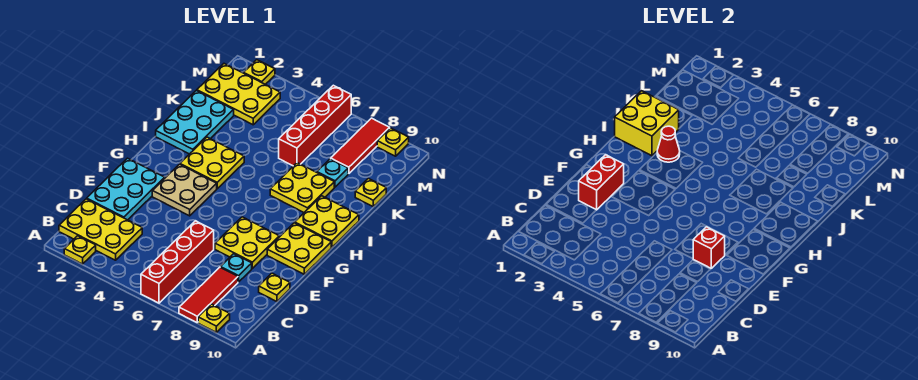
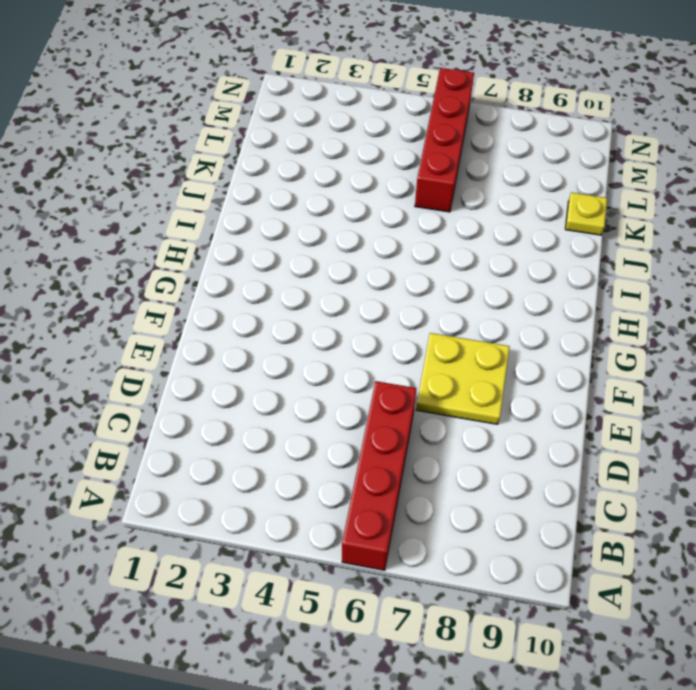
none -> yellow plate A2 level 1
none -> red tile A8:C8 level 1
none -> yellow plate A9 level 1

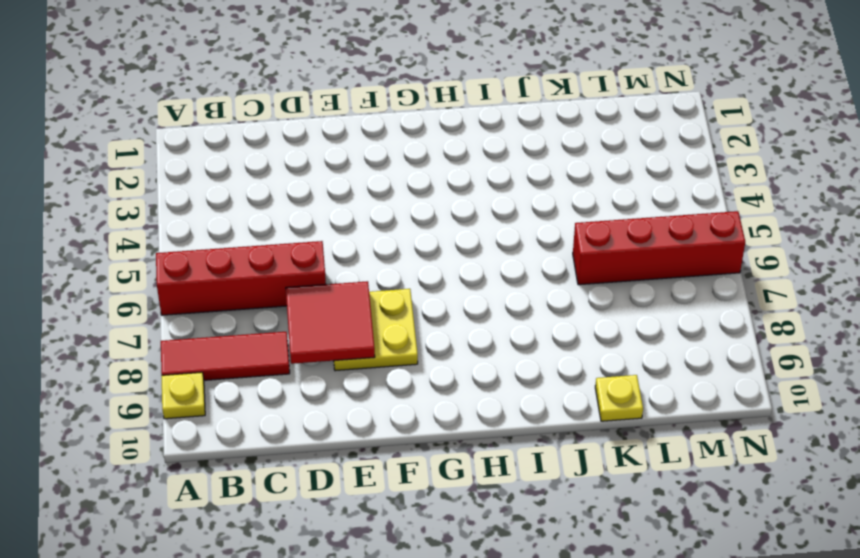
red tile D7:E8 level 2 -> red brick E8 level 2
none -> yellow plate A2 level 1
none -> yellow plate B1:C3 level 1
none -> cyan plate D1:F2 level 1

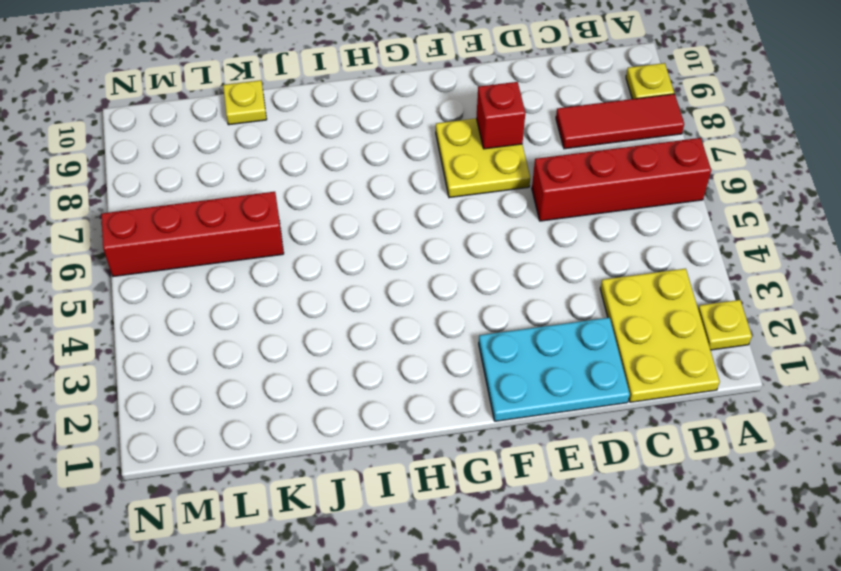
none -> cyan plate D8 level 1
none -> yellow plate D10 level 1
none -> tan plate F3:G4 level 1

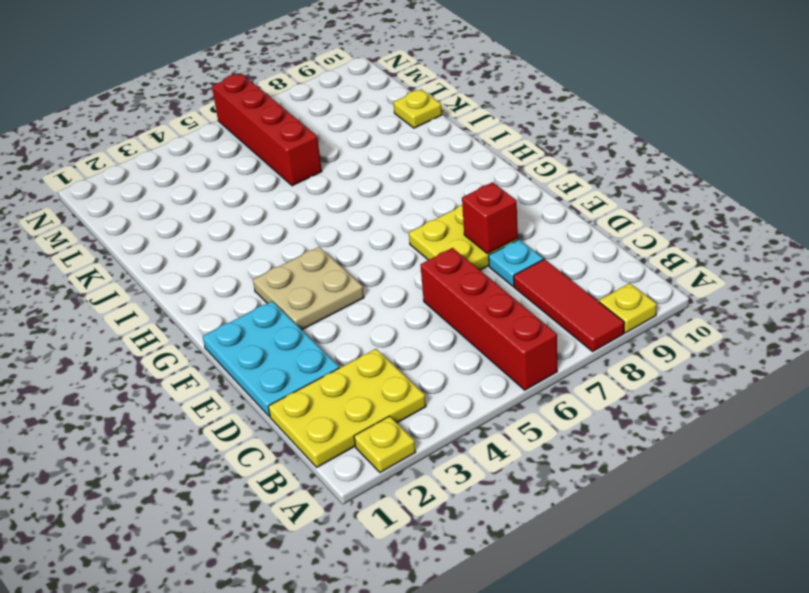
none -> yellow plate D10 level 1
none -> yellow plate F9:G10 level 1
none -> yellow plate H3:I4 level 1

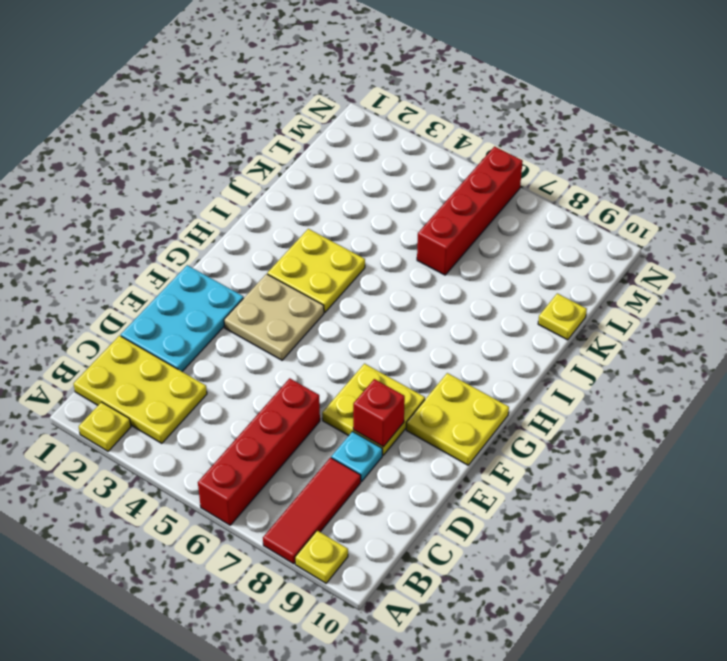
none -> yellow plate D10 level 1
none -> yellow plate H9:I10 level 1
none -> cyan plate I1:K2 level 1

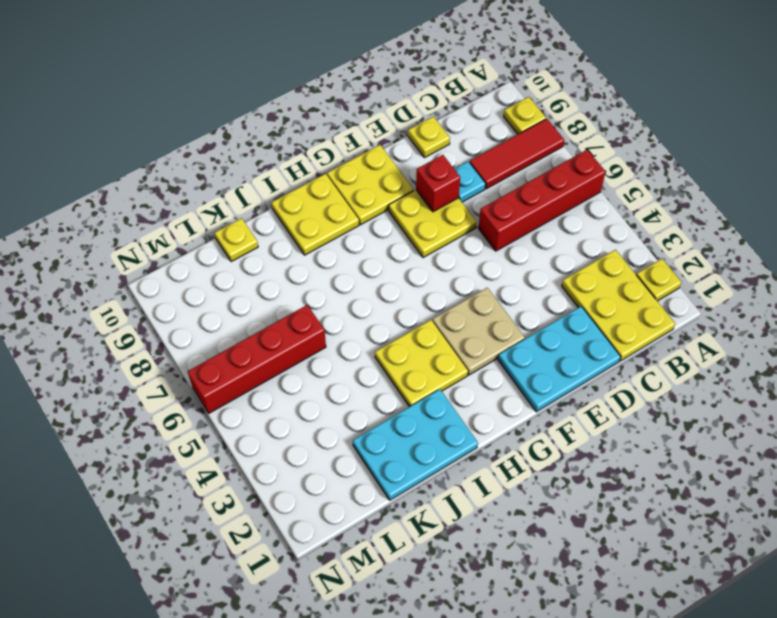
none -> yellow plate I7:J8 level 1
none -> cyan plate K8 level 1
none -> yellow plate L1:M3 level 1

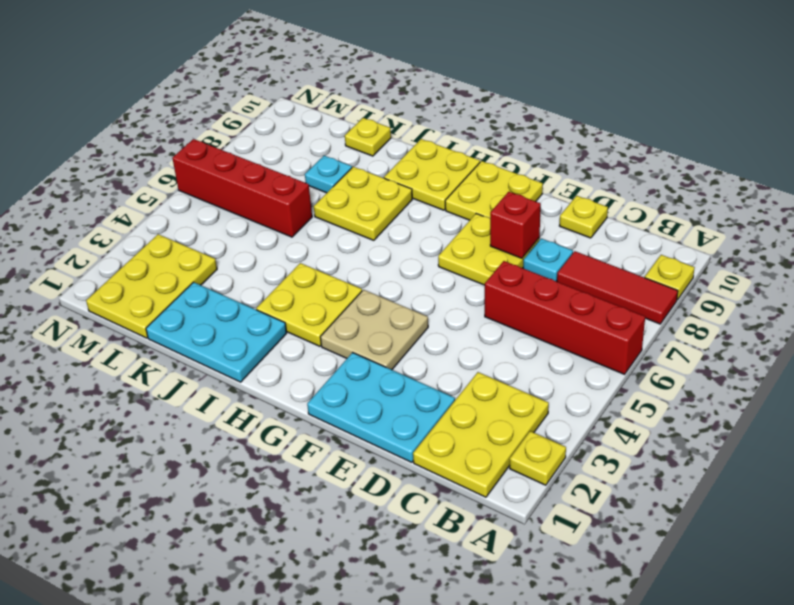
none -> red tile L8:N8 level 1
none -> yellow plate N2 level 1
none -> yellow plate N9 level 1

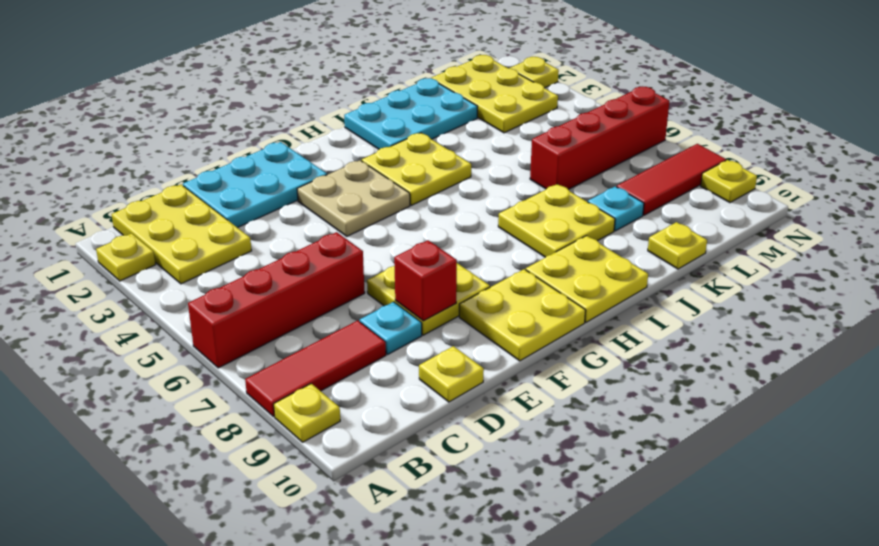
none -> red brick E2:F2 level 2
none -> yellow brick I1:J2 level 2
none -> red cone I3 level 2

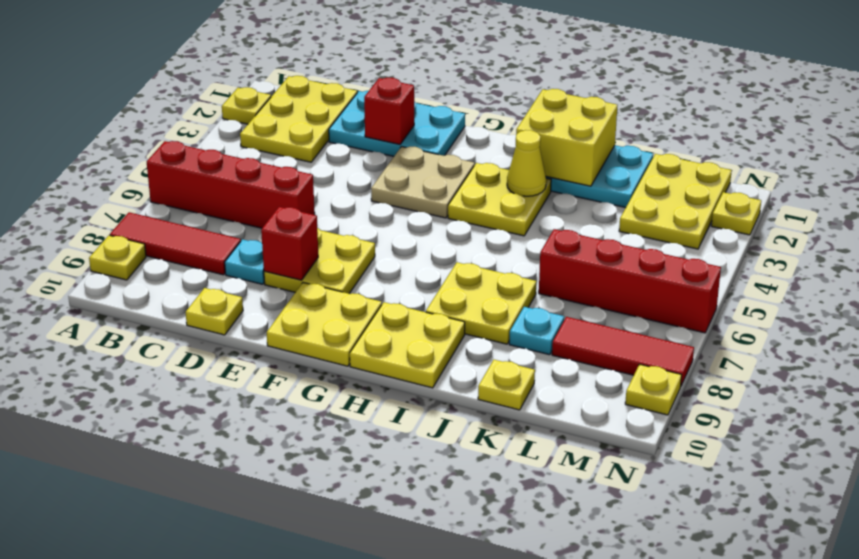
red brick E2 level 2 -> red brick E2:F2 level 2
yellow cone I3 level 2 -> red cone I3 level 2

